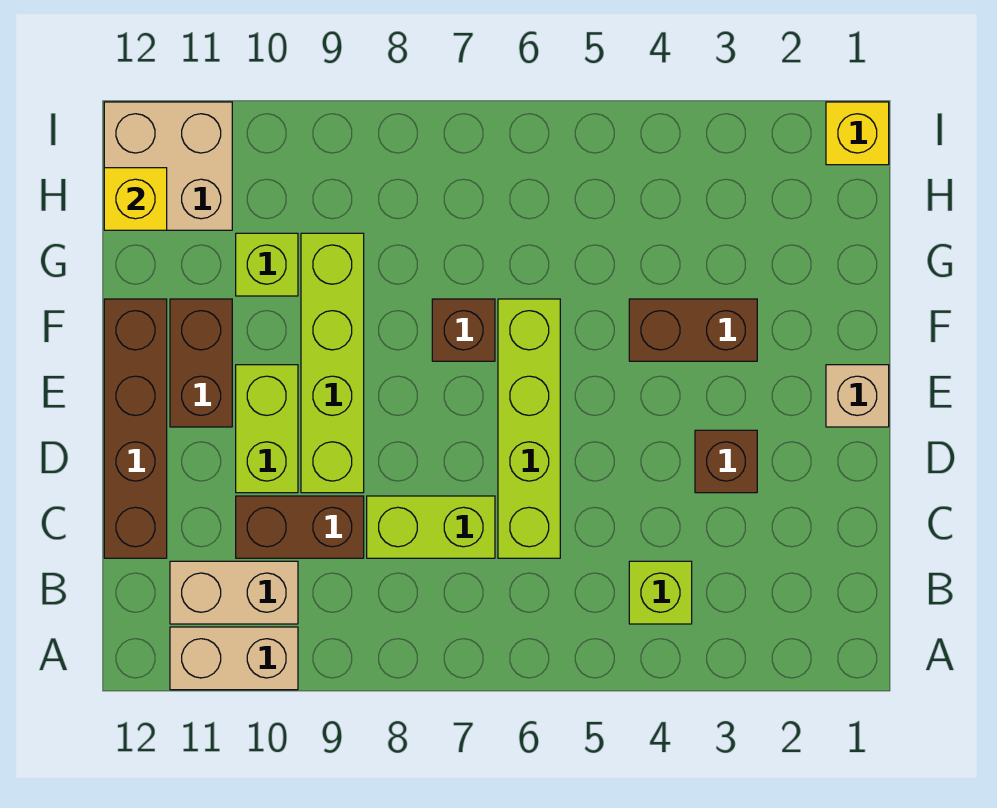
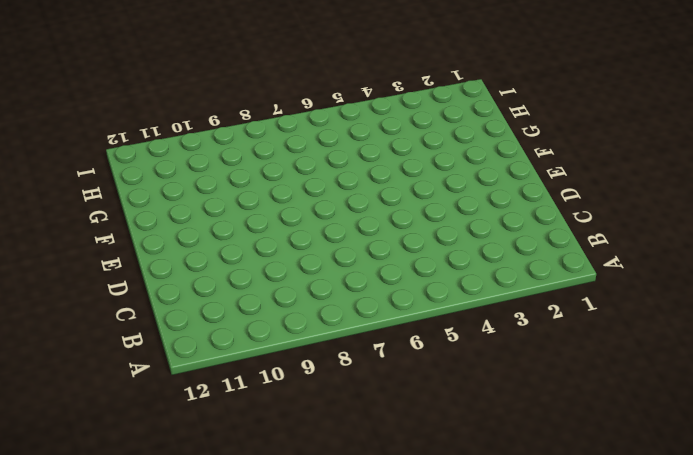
none -> tan brick A10:A11 level 1
none -> lime brick B4 level 1
none -> tan brick B10:B11 level 1

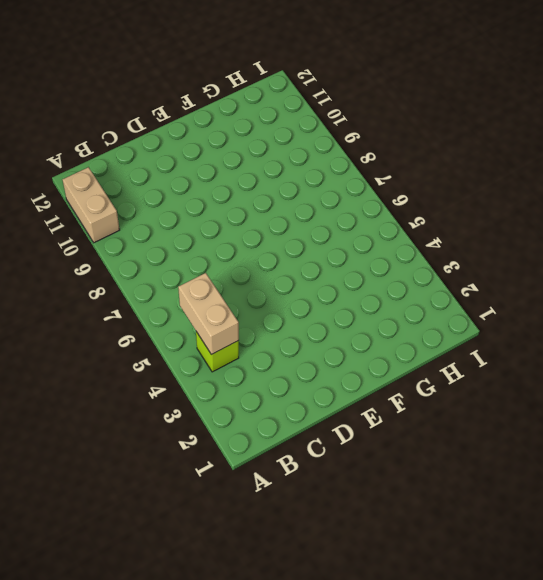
tan brick B4:B5 level 2 -> tan brick B10:B11 level 1
none -> lime brick C6:F6 level 1
none -> lime brick C7:C8 level 1
none -> brown brick C9:C10 level 1

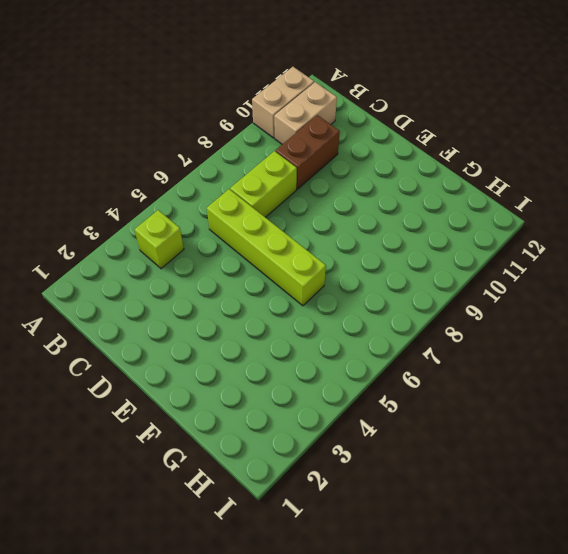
none -> brown brick C12:F12 level 1
none -> brown brick D3 level 1
none -> lime brick D9:G9 level 1

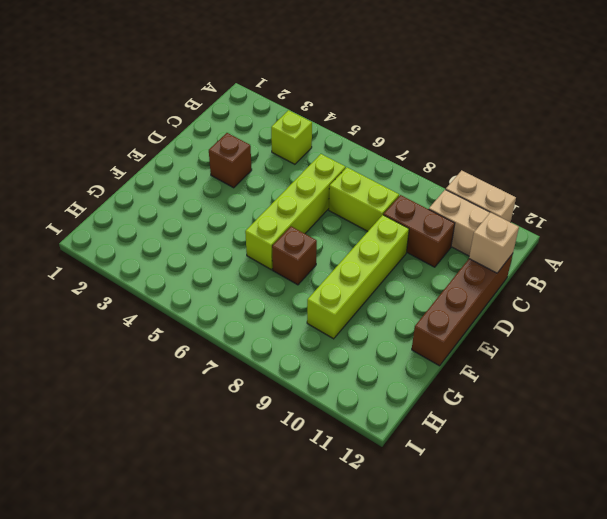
tan brick C12 level 2 -> tan brick E1 level 1
none -> lime brick D10:E10 level 1
none -> brown brick E11:F11 level 1
none -> brown brick F3:F4 level 1

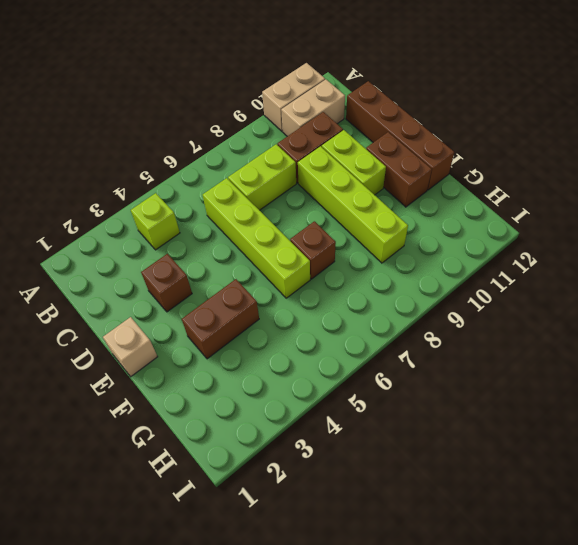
none -> lime brick G10 level 1
none -> tan brick H11:I12 level 1
none -> yellow brick I1 level 1

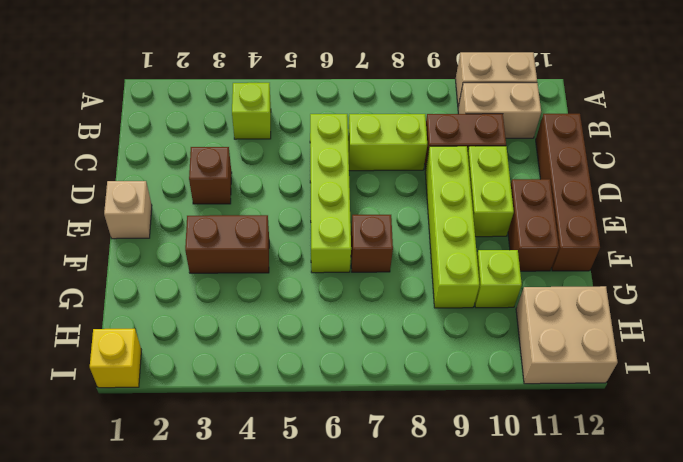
none -> yellow brick H12 level 2

